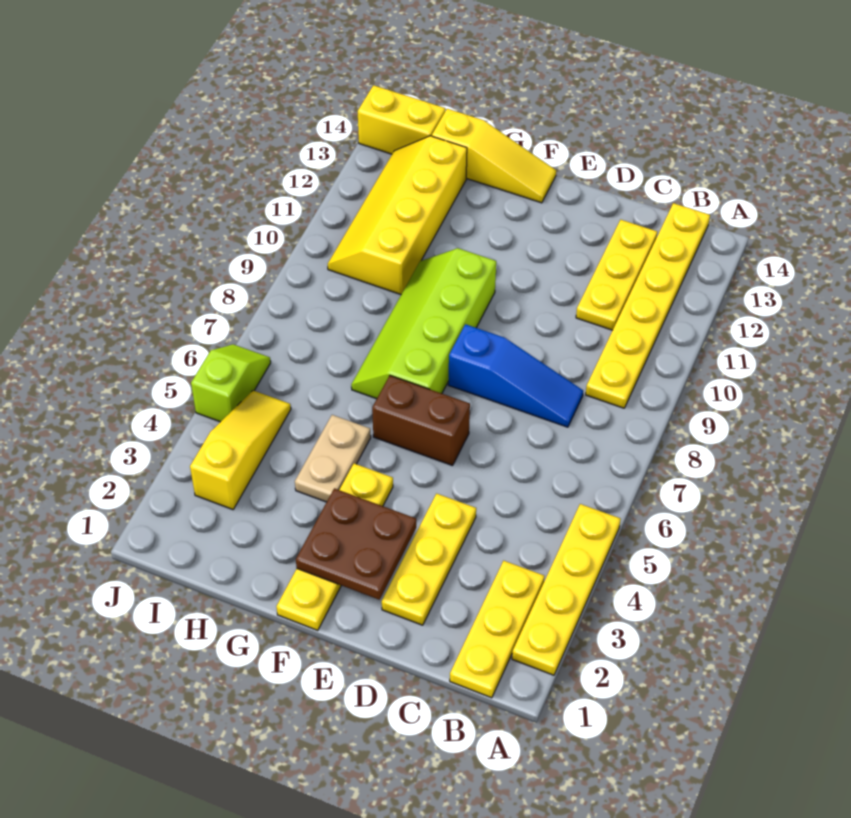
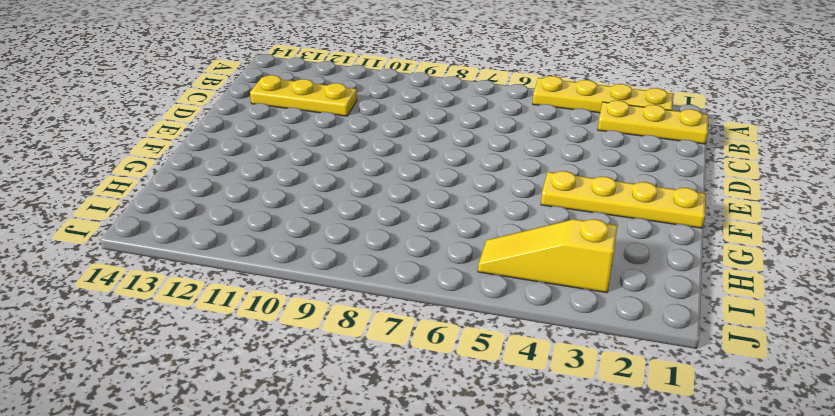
none -> yellow plate B9:B14 level 1
none -> blue slope C8:E8 level 1 top E
none -> yellow plate D2:D4 level 1

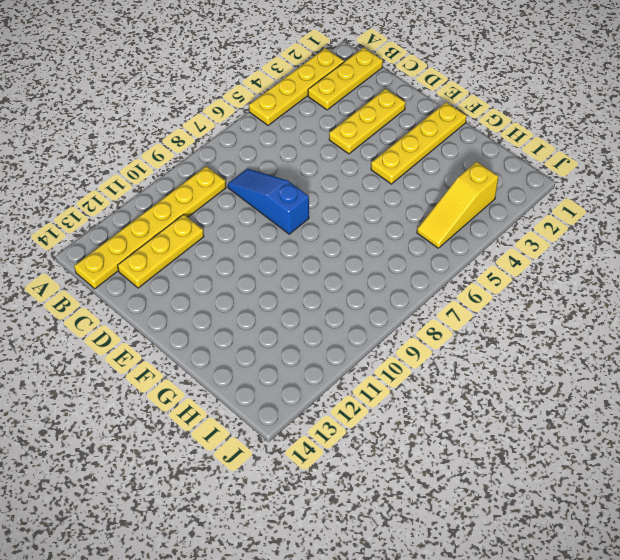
none -> brown brick E6:F6 level 1
none -> lime slope F7:G10 level 1 top F
none -> yellow slope F14:H14 level 1 top H

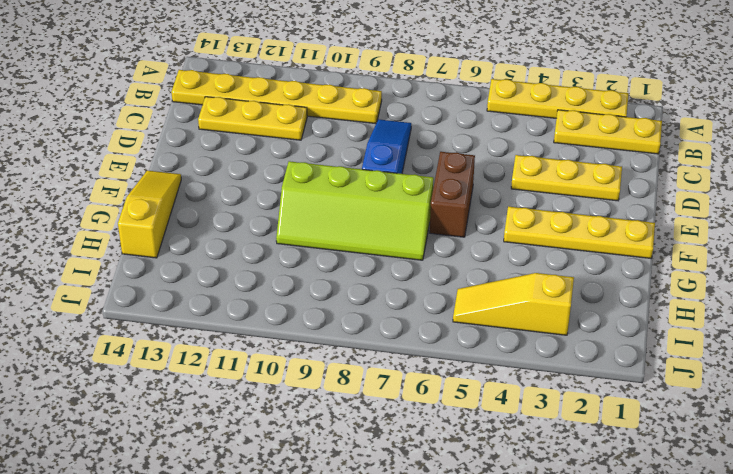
none -> tan plate G4:G5 level 1
none -> yellow slope H10:I13 level 1 top H
none -> yellow brick I14:J14 level 1

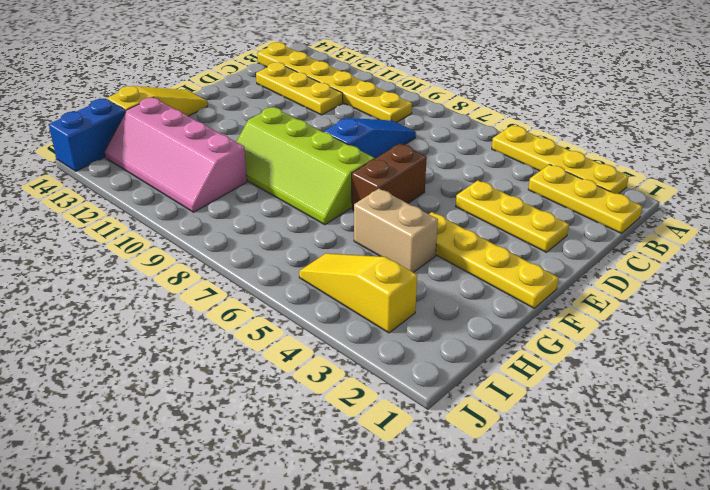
tan brick G4:G5 level 1 -> tan plate G4:G5 level 1
pink slope H10:I13 level 1 top H -> yellow slope H10:I13 level 1 top H
blue brick I14:J14 level 1 -> yellow brick I14:J14 level 1
none -> lime slope J5:J6 level 1 top 5
none -> brown plate E2:F3 level 2

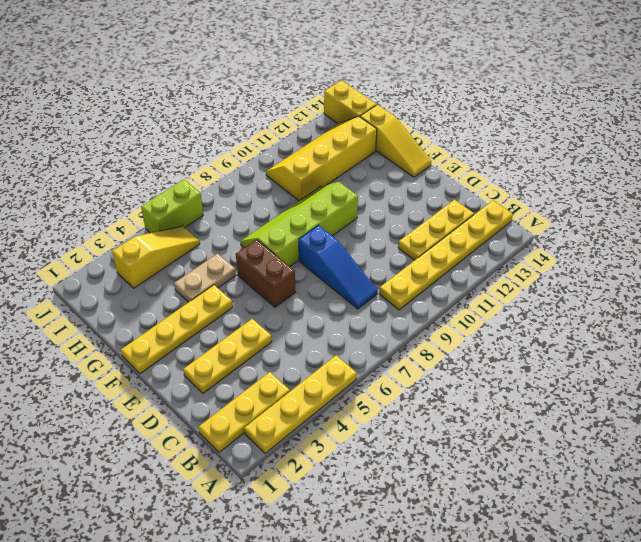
lime brick J5:J6 level 1 -> lime slope J5:J6 level 1 top 5
none -> brown plate E2:F3 level 2

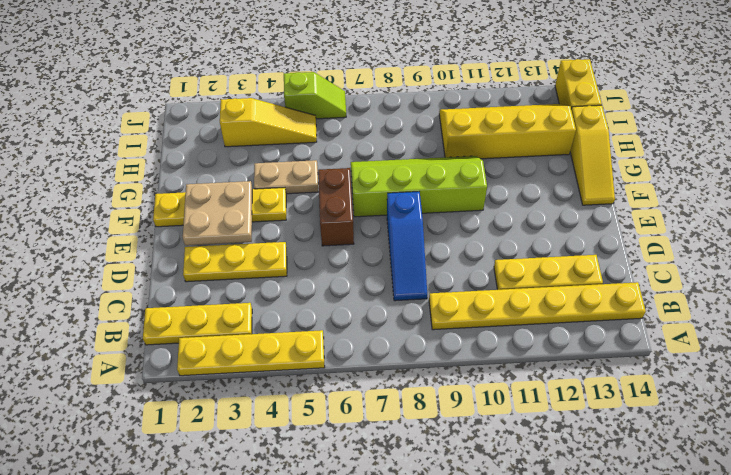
tan plate E2:F3 level 2 -> brown plate E2:F3 level 2

